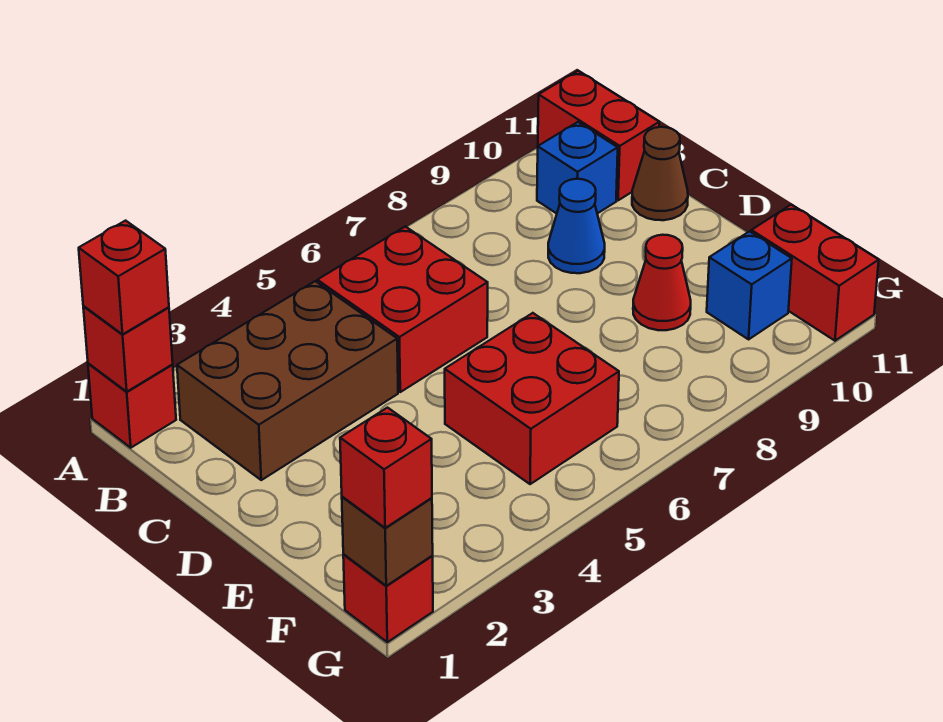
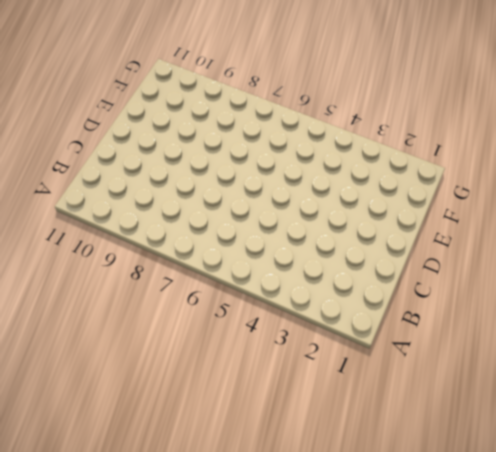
none -> red brick A1 level 1
none -> red brick A11:B11 level 1
none -> brown brick B2:C4 level 1

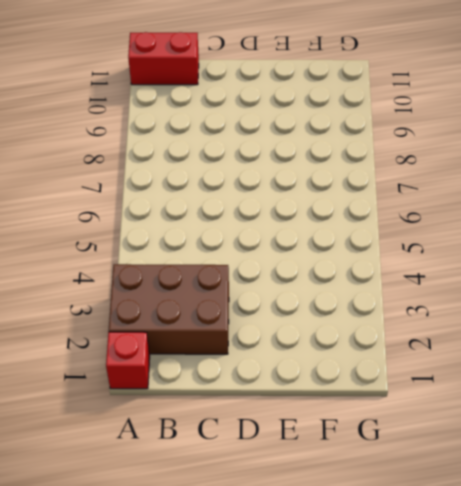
brown brick A2:C3 level 1 -> brown brick B2:C4 level 1
none -> red brick B5:C6 level 1
none -> blue brick B10 level 1
none -> blue cone C9 level 1

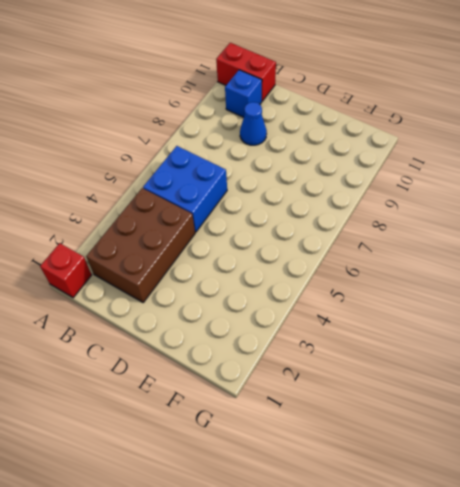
blue brick B5:C6 level 1 -> red brick B5:C6 level 1
none -> brown cone C11 level 1
none -> red brick E5:F6 level 1
none -> red cone E9 level 1

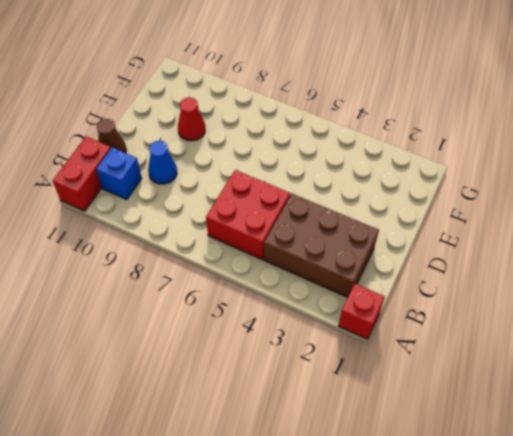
none -> red brick E5:F6 level 1
none -> blue brick F10 level 1
none -> red brick F11:G11 level 1

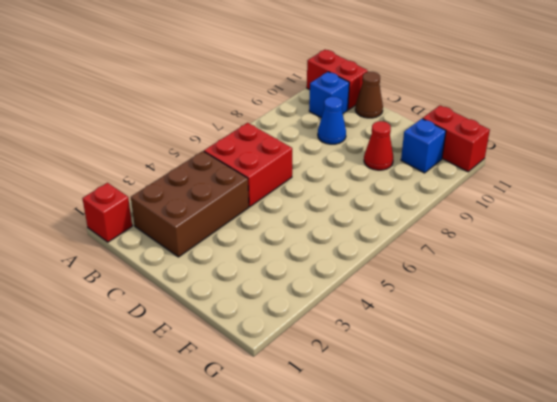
none -> red brick E5:F6 level 1
none -> red brick G1 level 1
none -> red brick A1 level 2

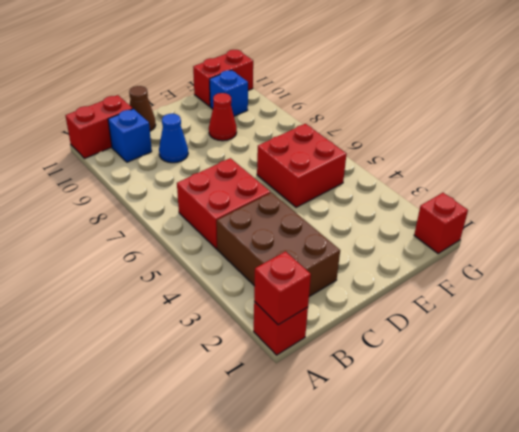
none -> brown brick G1 level 2
none -> red brick A1 level 3
none -> red brick G1 level 3

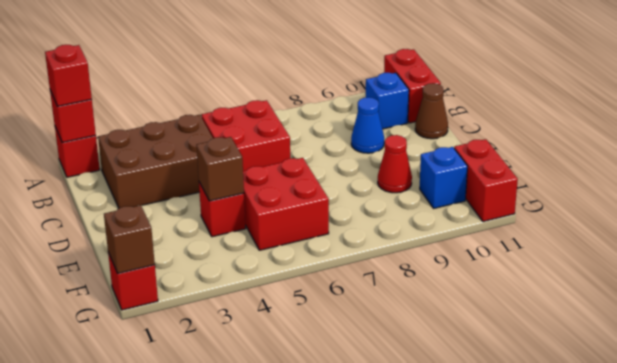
red brick E4 level 1 -> red brick G1 level 3
brown brick E4 level 2 -> none

